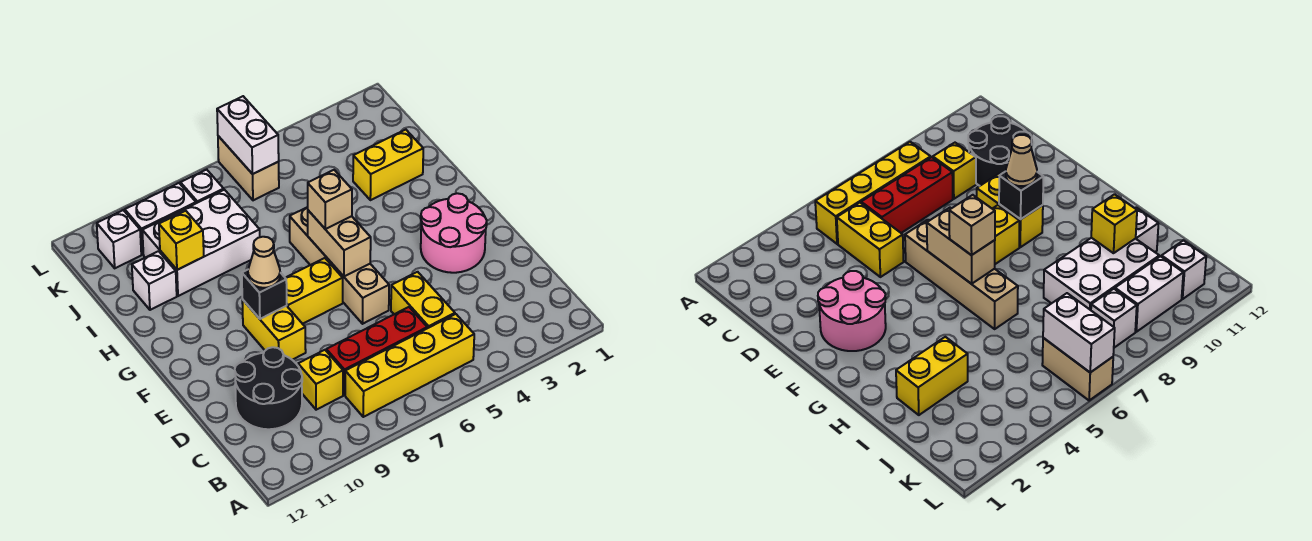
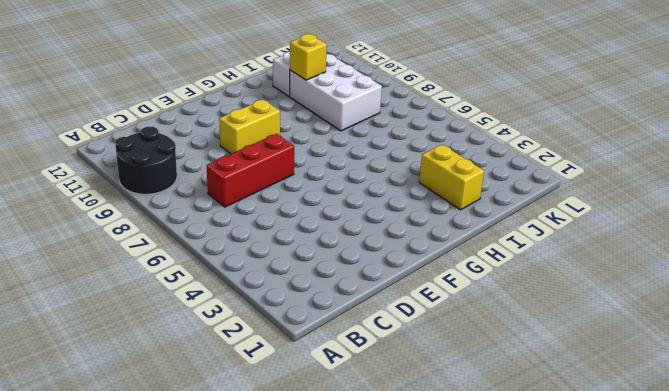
black round brick A9:B10 level 1 -> black round brick C10:D11 level 1
red brick C7:E7 level 1 -> red brick C6:C8 level 1
none -> yellow brick B5:B8 level 1
none -> yellow brick C5:D5 level 1
none -> yellow brick C9 level 1

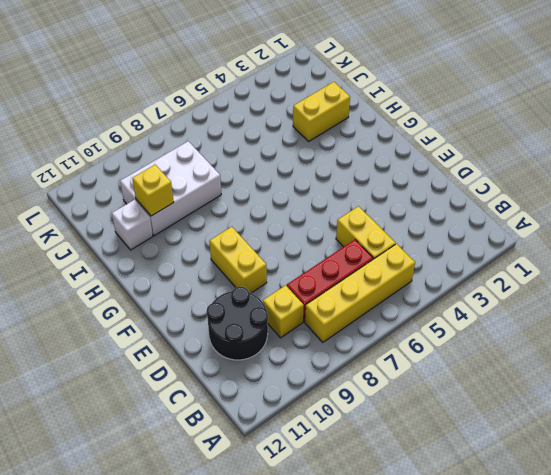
none -> pink round brick E2:F3 level 1
none -> tan brick E6:H6 level 1
none -> yellow brick F7:F8 level 1

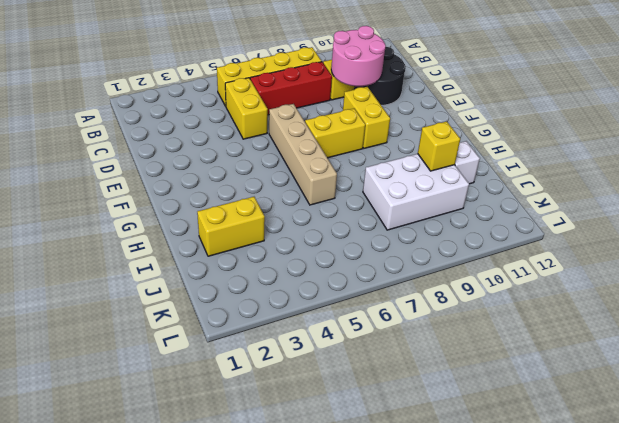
pink round brick C9:D10 level 2 -> pink round brick E2:F3 level 1
none -> tan brick K6:L6 level 1
none -> white brick K8 level 1
none -> white brick K9:K10 level 1

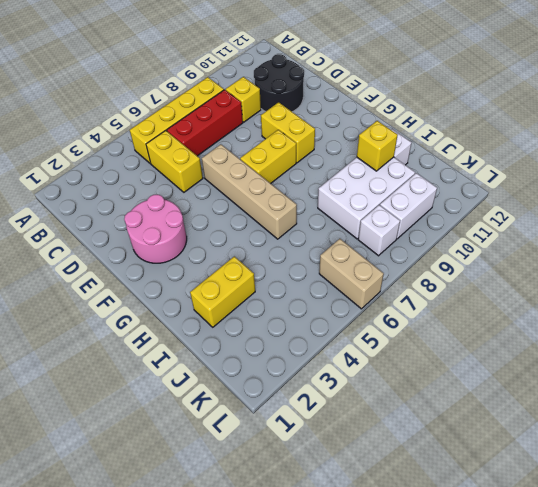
none -> white brick K11 level 1
none -> tan brick F6:G6 level 2
none -> black brick F9 level 2

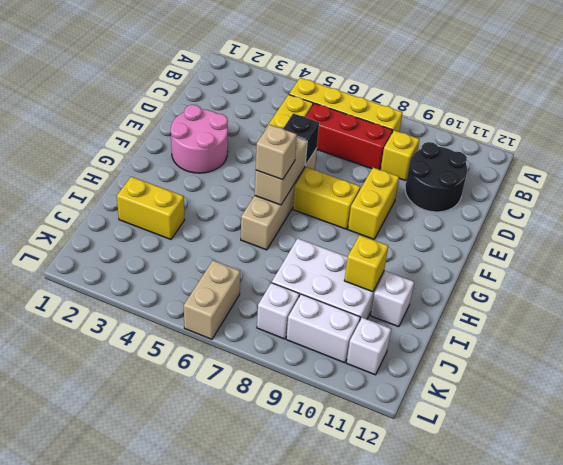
black brick E6 level 2 -> black brick F9 level 2
none -> white brick K6:L6 level 2
none -> tan cone F9 level 3

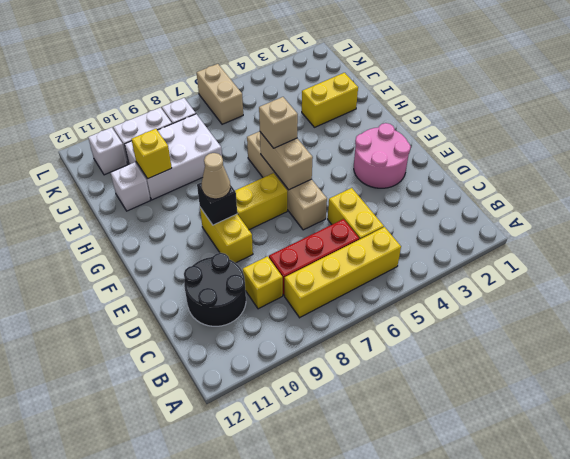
none -> white brick K6:L6 level 2

